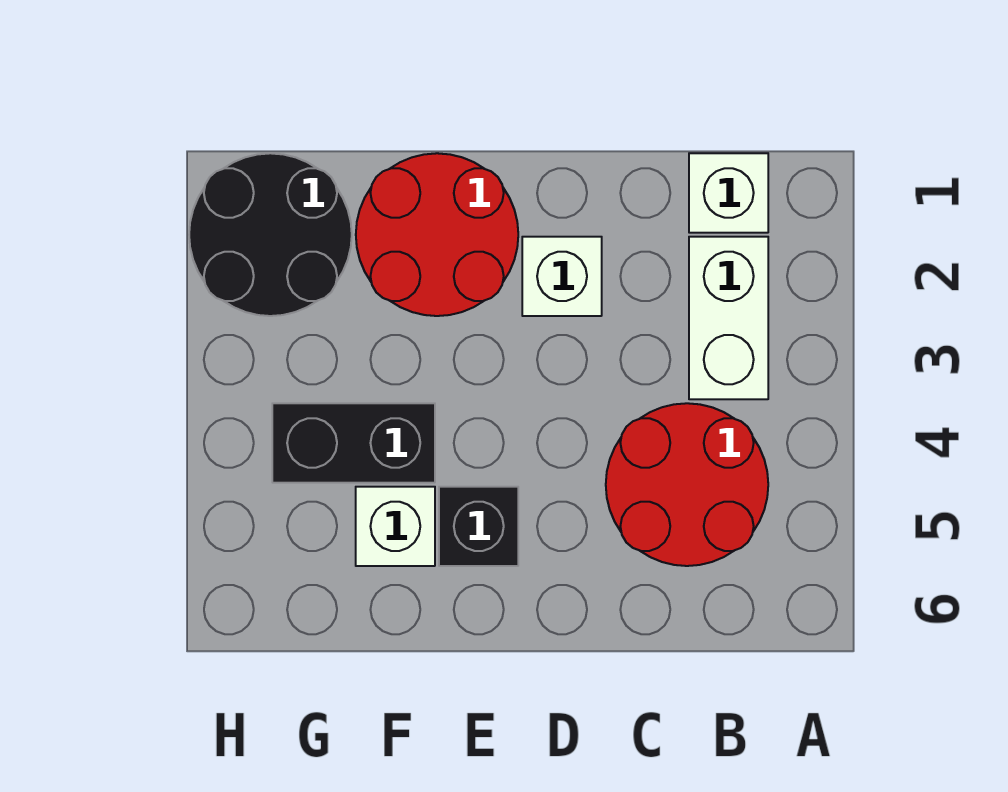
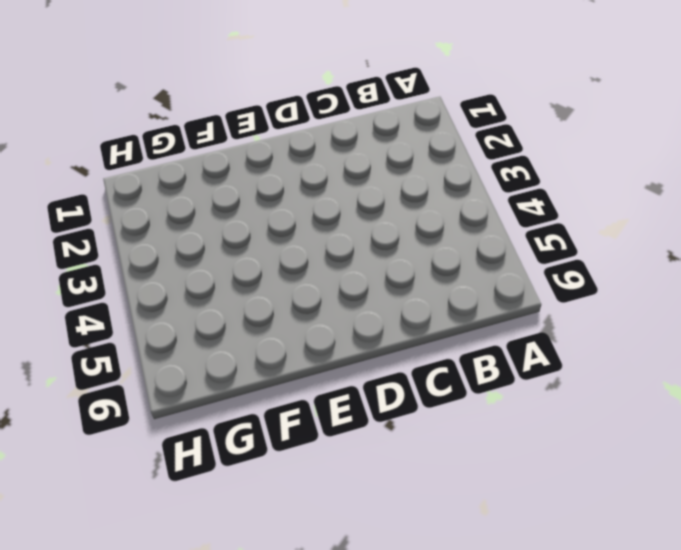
none -> white brick B1 level 1
none -> white brick B2:B3 level 1

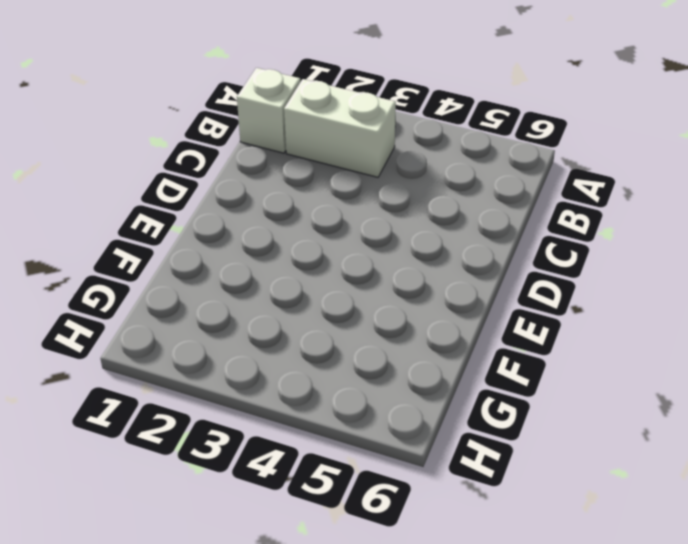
none -> red round brick B4:C5 level 1
none -> white brick D2 level 1

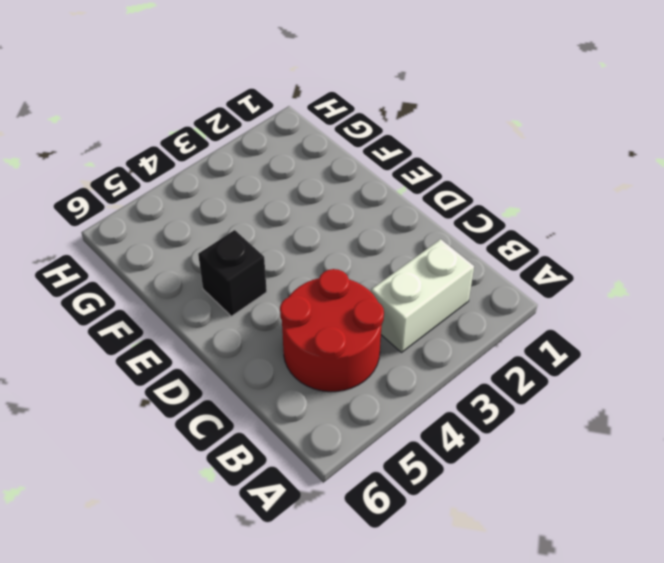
none -> white brick B1 level 1
none -> white brick D2 level 1

